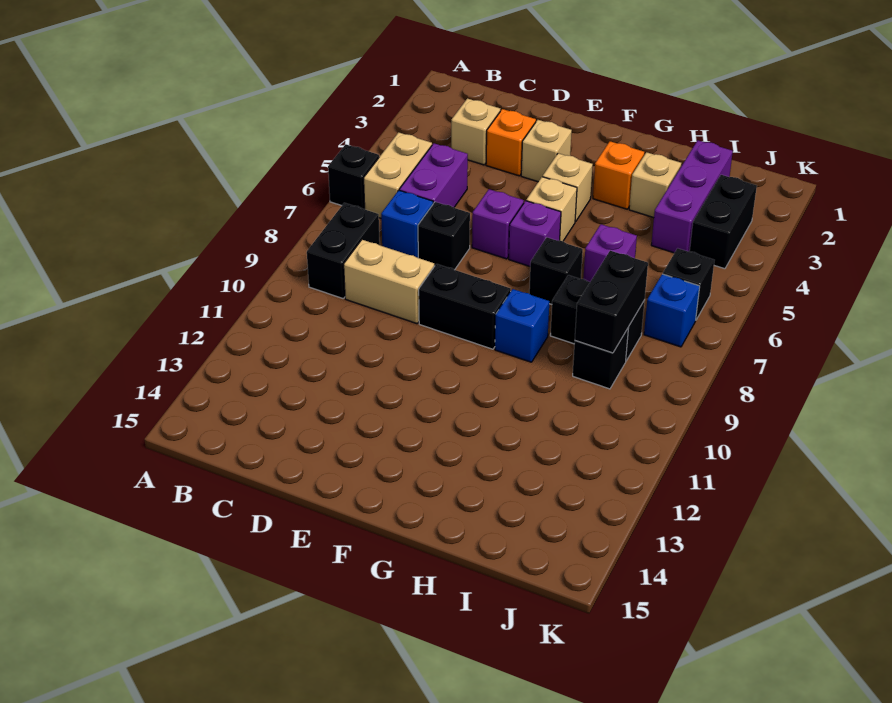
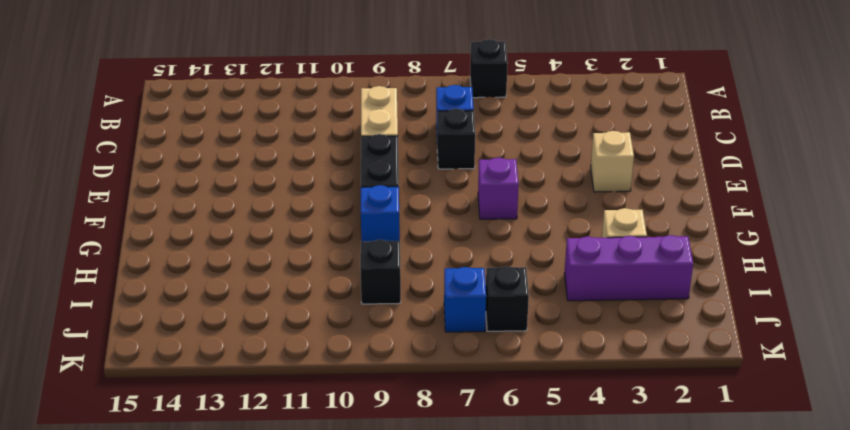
none -> tan brick B5:B6 level 1
none -> black brick B8:B9 level 1
none -> tan brick C3 level 1

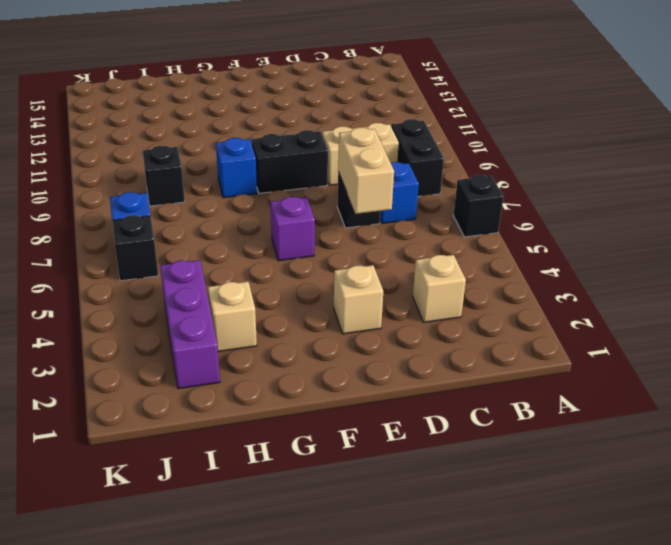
tan brick D6:D7 level 2 -> tan brick B5:B6 level 1
none -> purple brick C5:C6 level 1
none -> orange brick D3 level 1
none -> purple brick E6 level 1

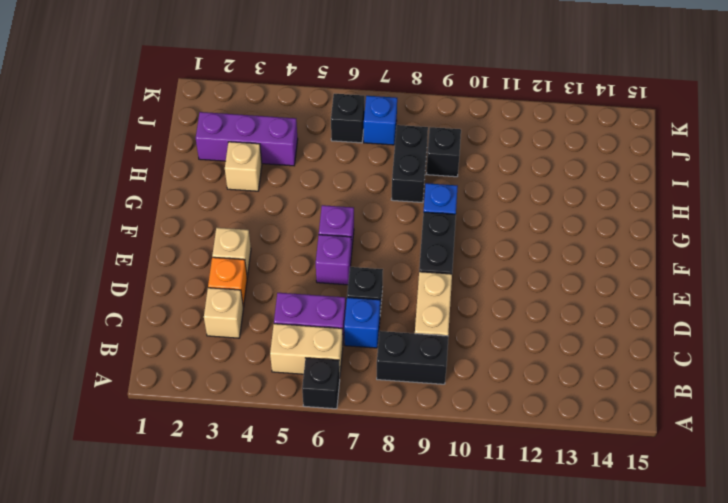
none -> tan brick F4 level 1
none -> tan brick F5 level 1
none -> orange brick G3 level 1

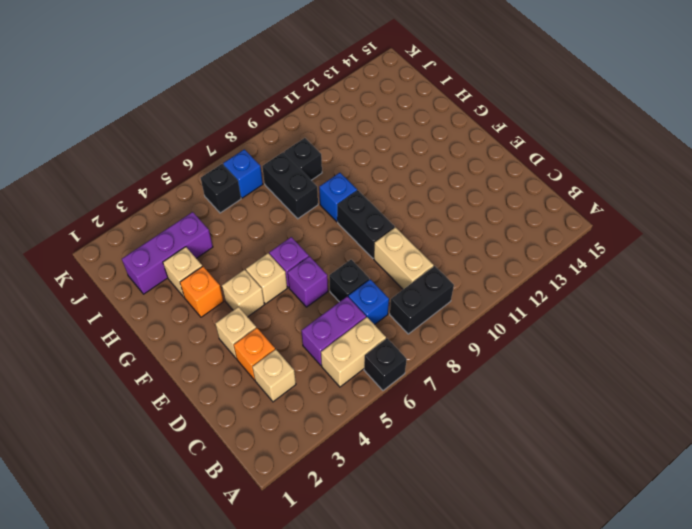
none -> black brick G7 level 1
none -> purple brick H6 level 1
none -> black brick J3:J4 level 1

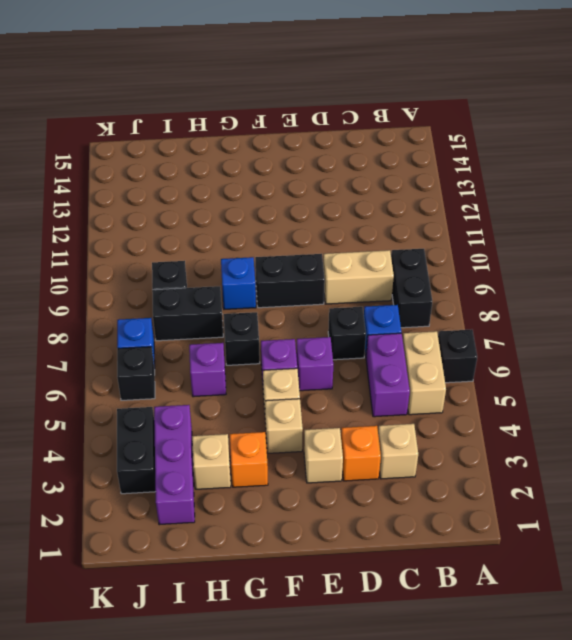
none -> black brick I8:I9 level 2

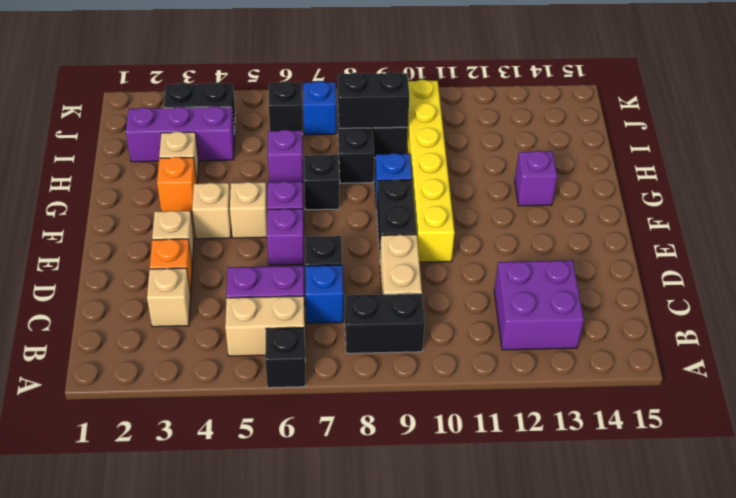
purple brick B12:C13 level 1 -> none
yellow brick E10:J10 level 1 -> none
purple brick G13 level 1 -> none

